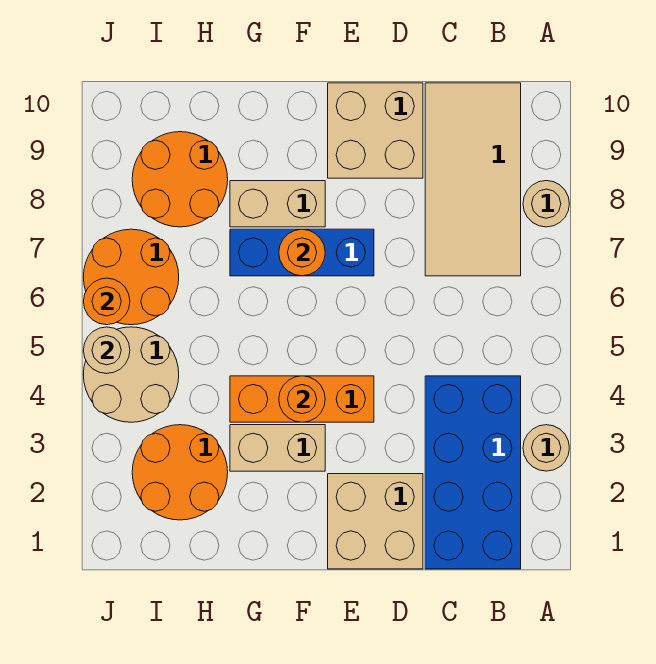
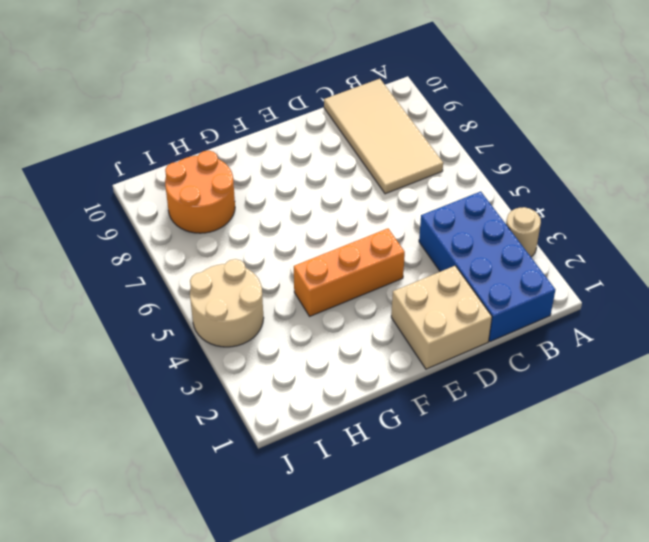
none -> tan round brick A8 level 1
none -> tan brick D9:E10 level 1
none -> blue brick E7:G7 level 1

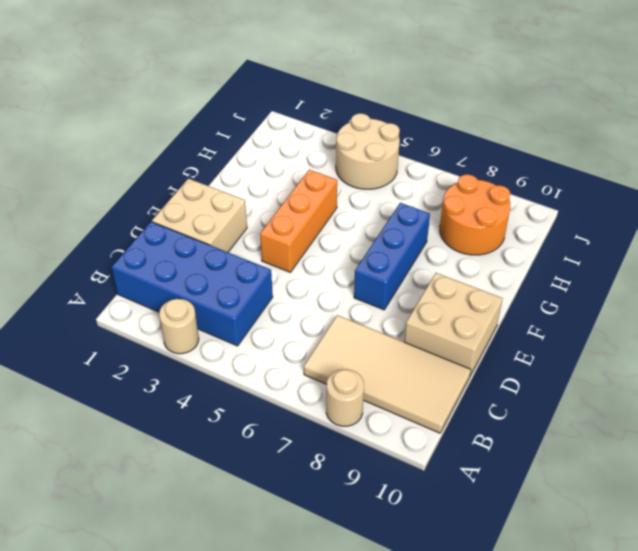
none -> tan brick F3:G3 level 1
none -> tan brick F8:G8 level 1
none -> orange round brick H2:I3 level 1

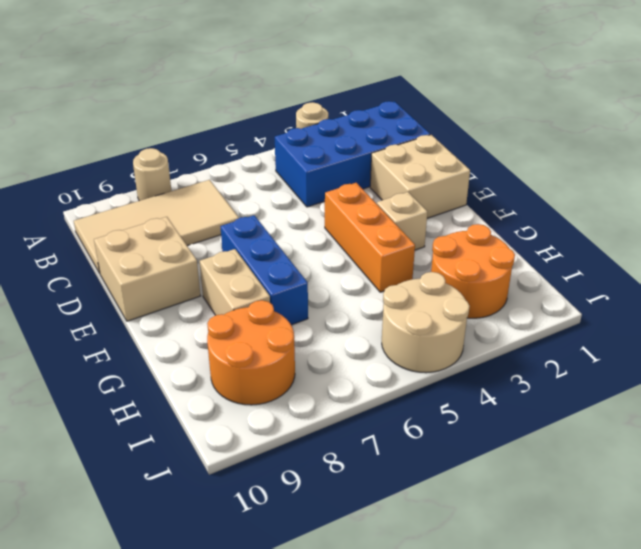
tan brick F3 level 1 -> tan brick F3:G3 level 1
none -> orange round brick I6:J7 level 1
none -> orange round brick F4 level 2
none -> orange round brick F7 level 2

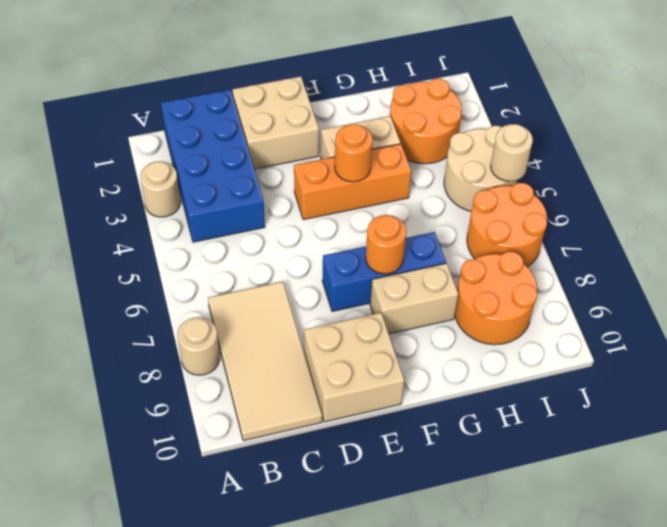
none -> orange round brick J6 level 2

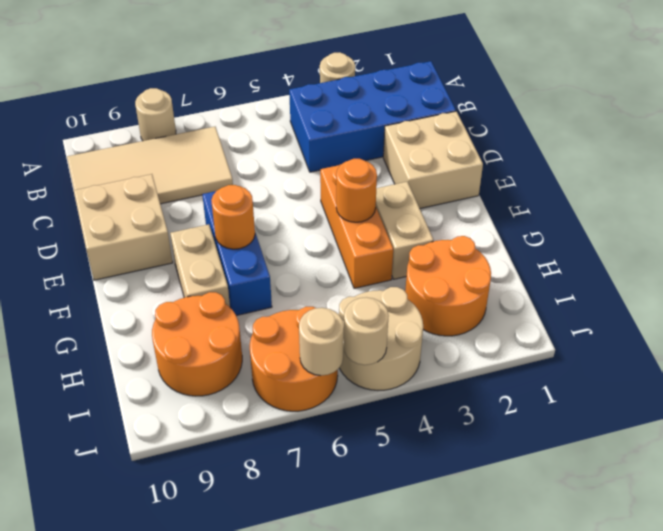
tan round brick J6 level 2 -> orange round brick J6 level 2

